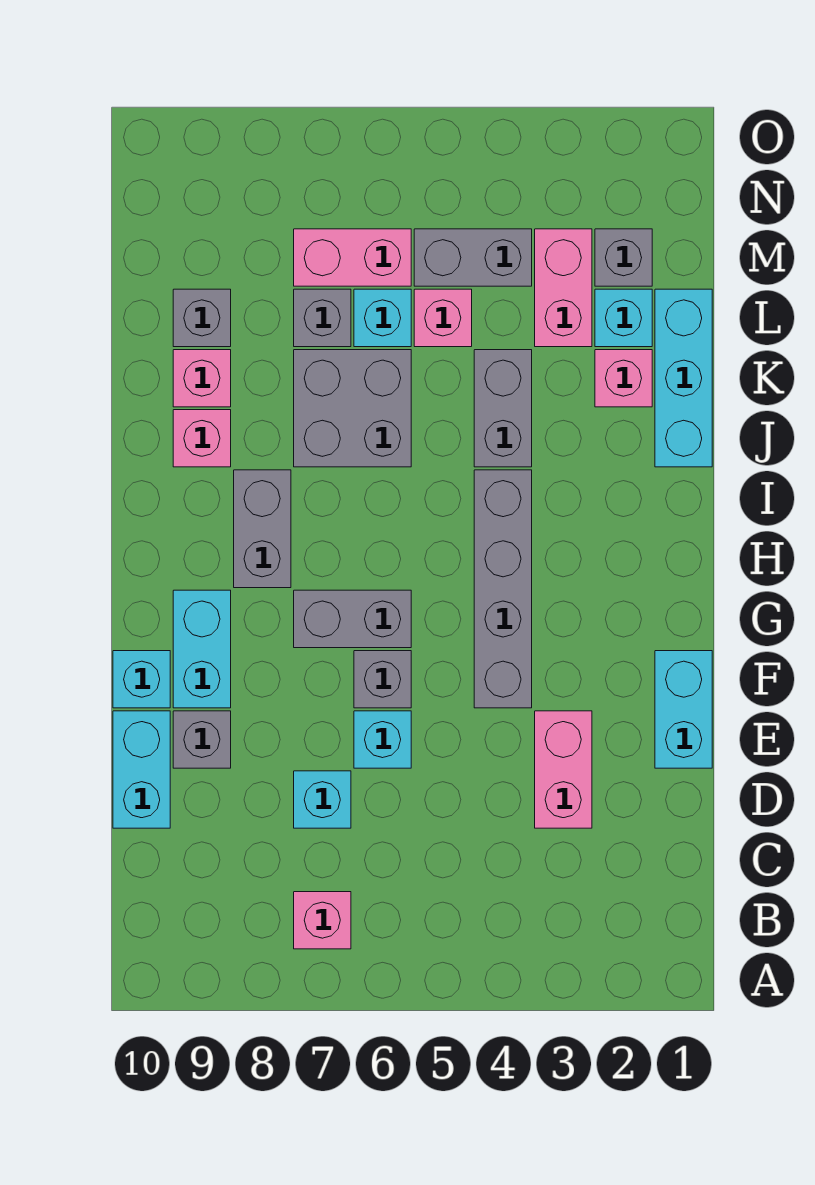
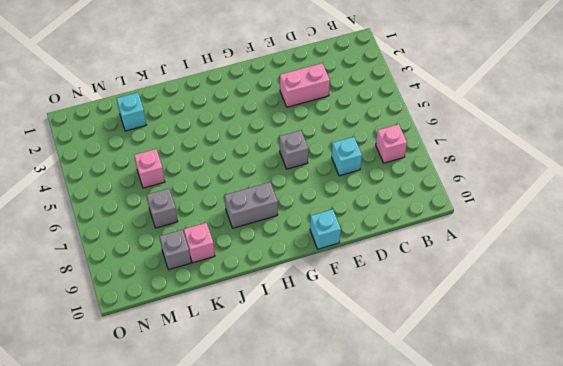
none -> cyan brick D10:E10 level 1
none -> cyan brick E1:F1 level 1
none -> cyan brick E6 level 1

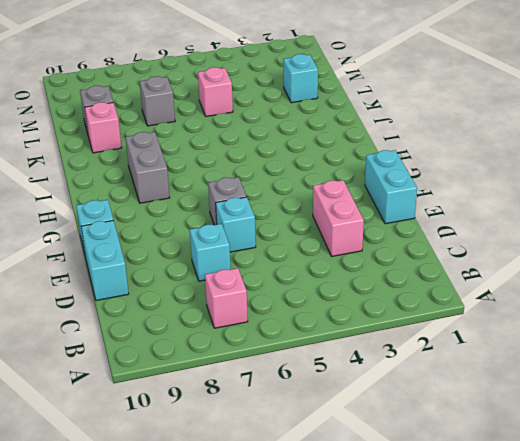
none -> grey brick E9 level 1
none -> grey brick F4:I4 level 1
none -> cyan brick F9:G9 level 1

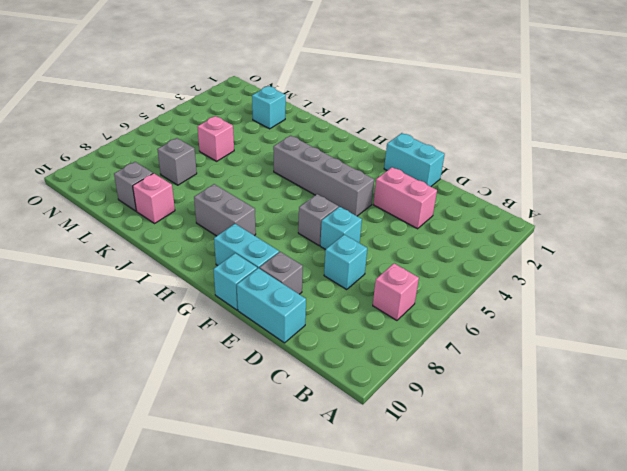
none -> grey brick G6:G7 level 1
none -> cyan brick J1:L1 level 1
none -> grey brick J4:K4 level 1

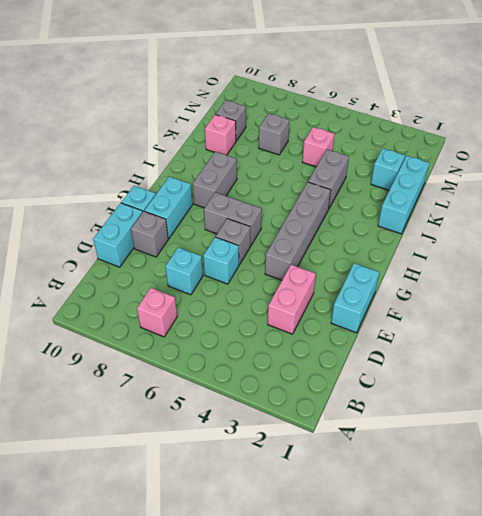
none -> grey brick J6:K7 level 1
none -> pink brick J9 level 1
none -> pink brick K2 level 1

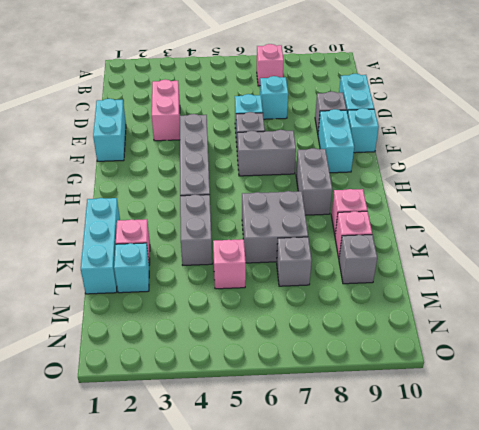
none -> pink brick L3:M3 level 1
none -> cyan brick L6 level 1
none -> grey brick M2 level 1

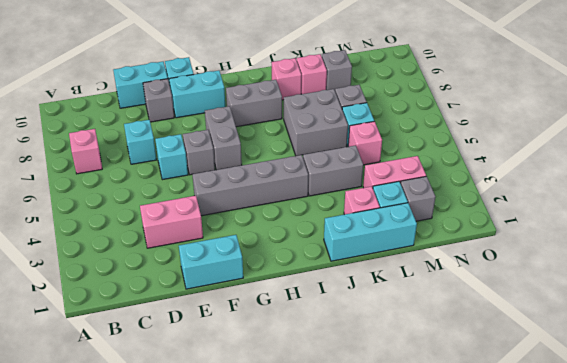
none -> grey brick M4:M5 level 1
none -> pink brick M6:M7 level 1

